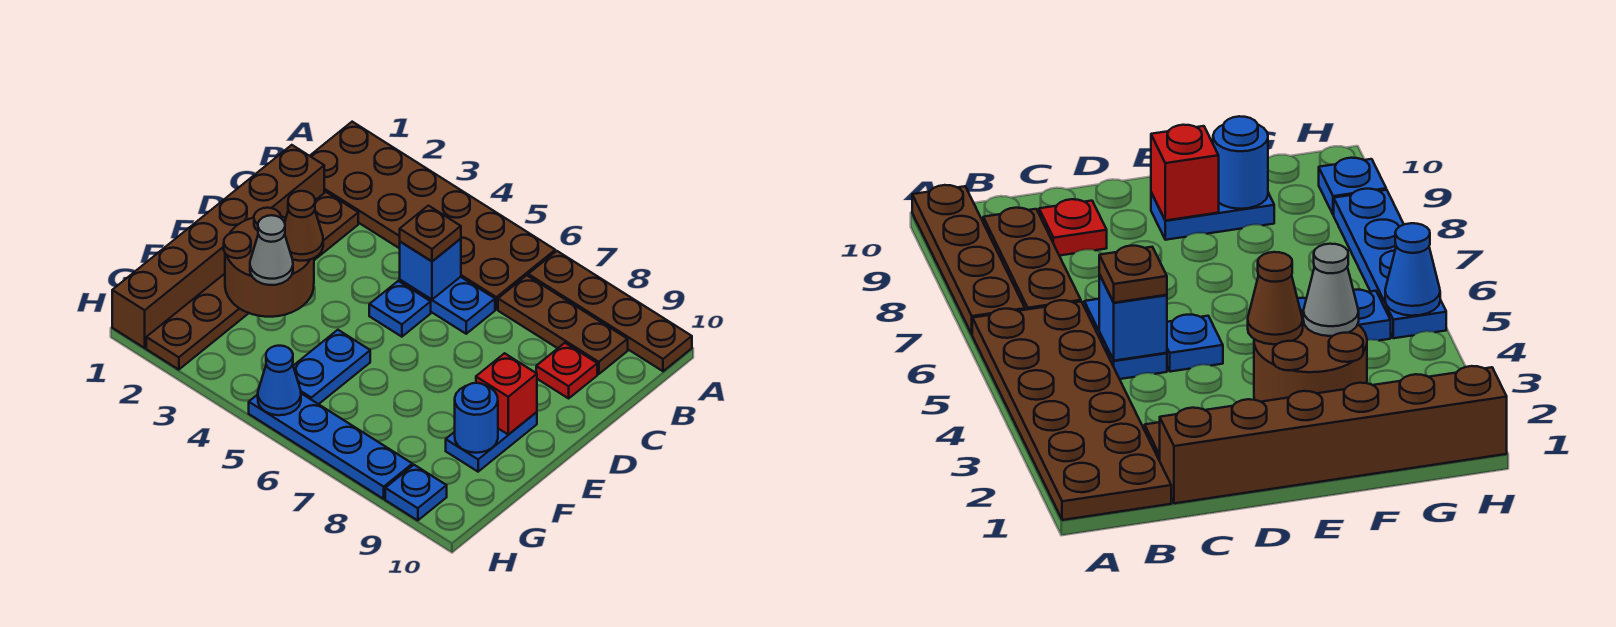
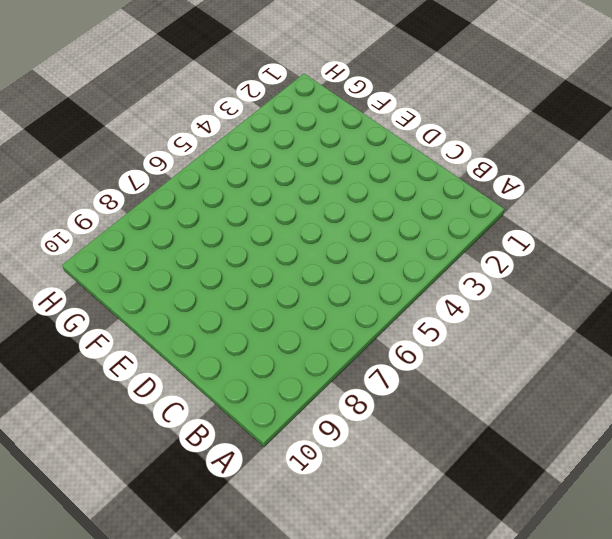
none -> brown plate A1:B6 level 1
none -> brown plate A7:A10 level 1
none -> brown plate B7:B9 level 1

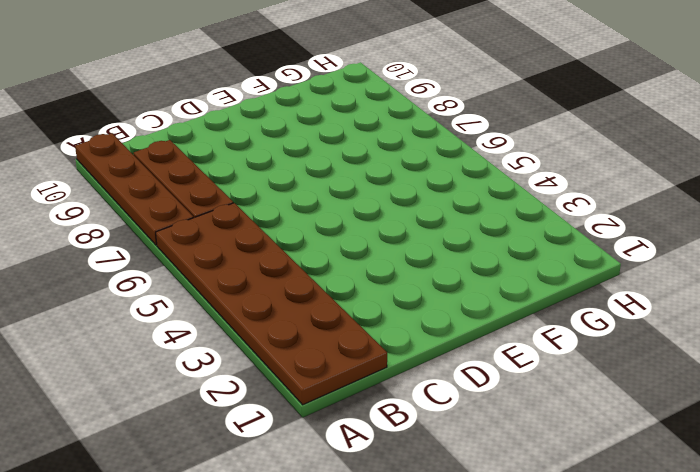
none -> brown brick C1:H1 level 1
none -> brown plate C2:H2 level 1
none -> blue plate C5:C6 level 1

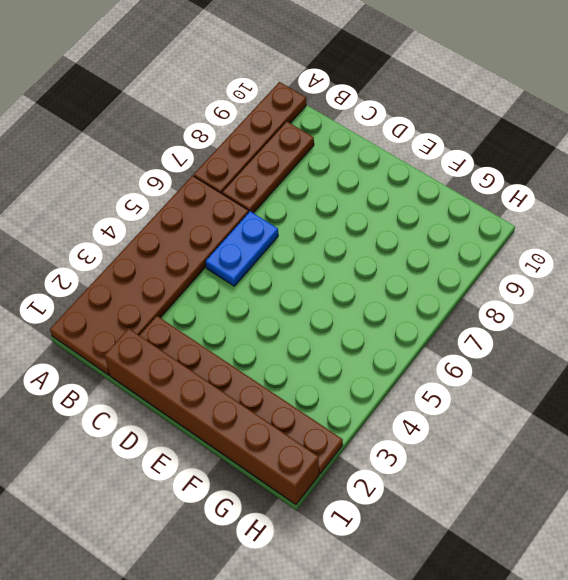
none -> red plate C9 level 1
none -> blue plate D5 level 1
none -> blue plate E9:F9 level 1

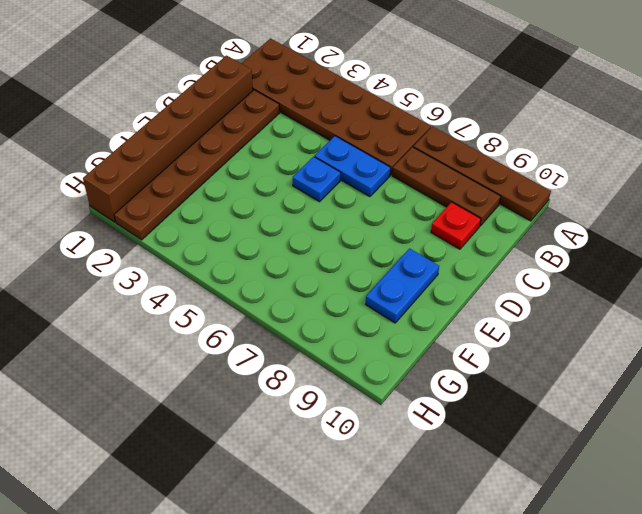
none -> blue plate F5:G5 level 1
none -> blue plate H5:H8 level 1
none -> blue plate H9 level 1

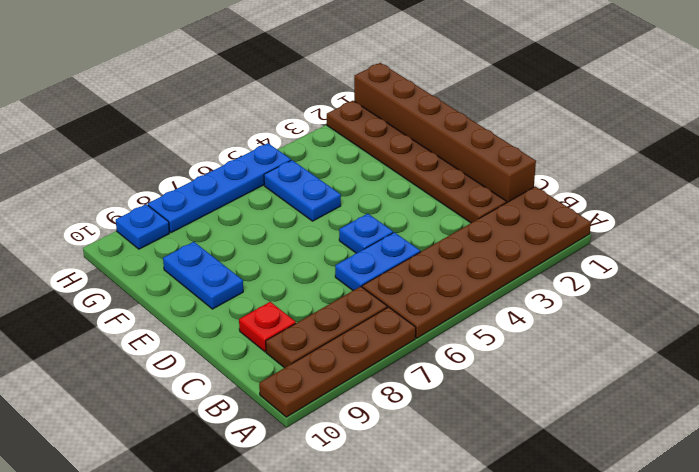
none -> blue brick C5 level 2
none -> brown round brick E2:F3 level 2
none -> red brick E9 level 2

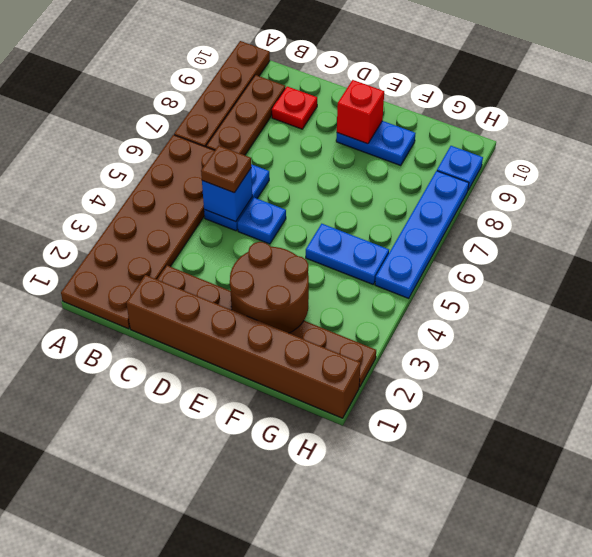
none -> blue round brick F9 level 2
none -> blue cone H5 level 2
none -> brown cone E3 level 3

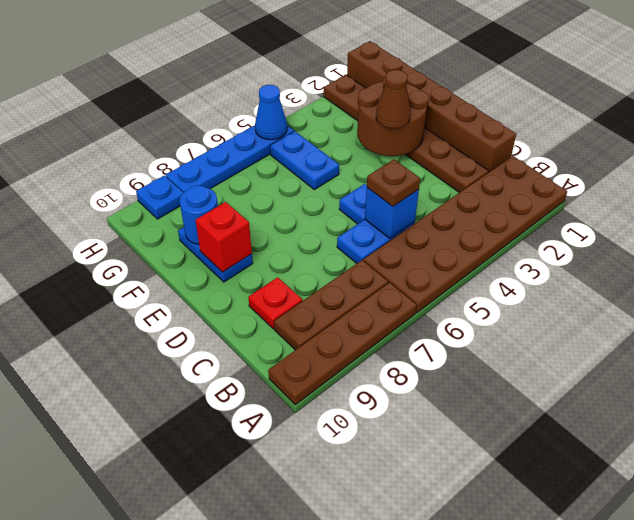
none -> grey cone F3 level 3

